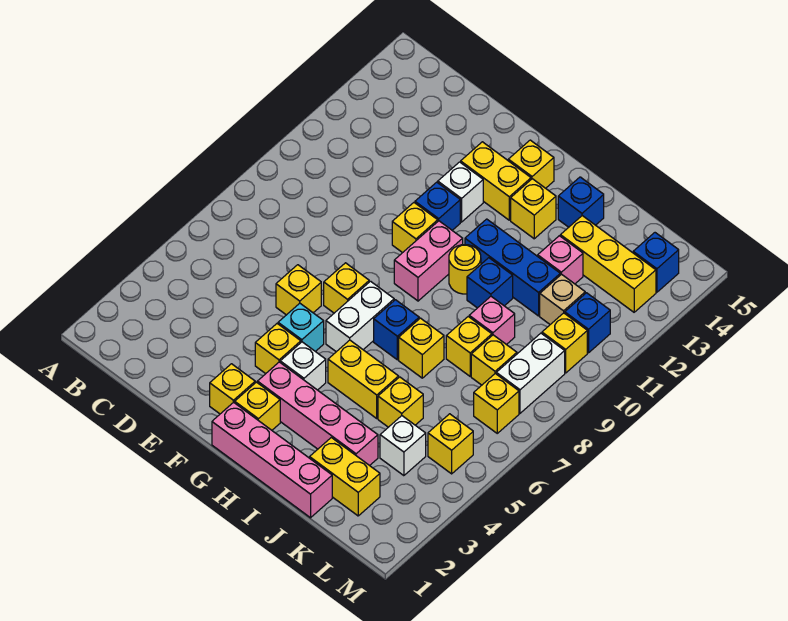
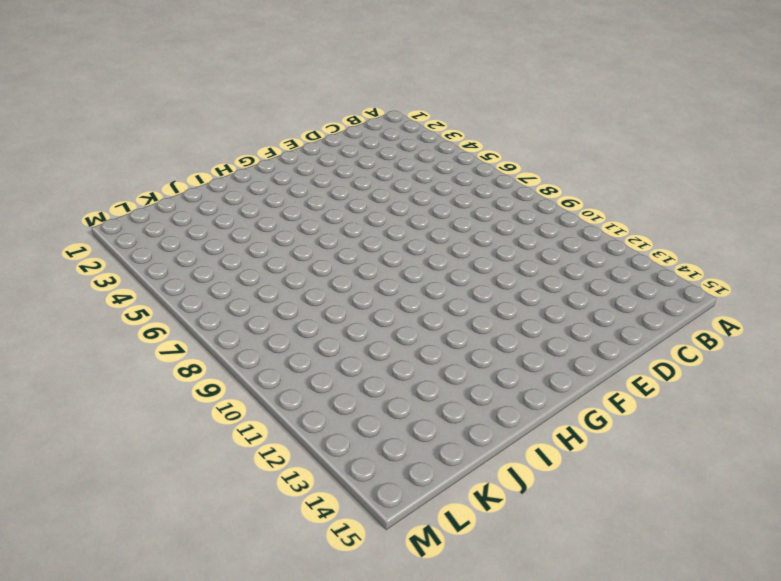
none -> yellow brick E6 level 1
none -> yellow brick F2 level 1
none -> yellow brick F4 level 1
none -> cyan brick F5 level 1

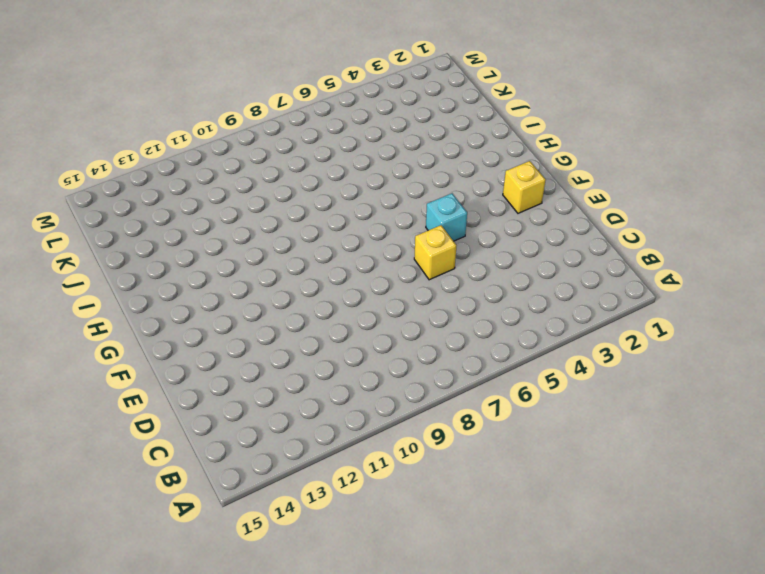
none -> yellow brick F4 level 1
none -> yellow brick F7 level 1
none -> yellow brick F10 level 1
none -> blue brick F11 level 1

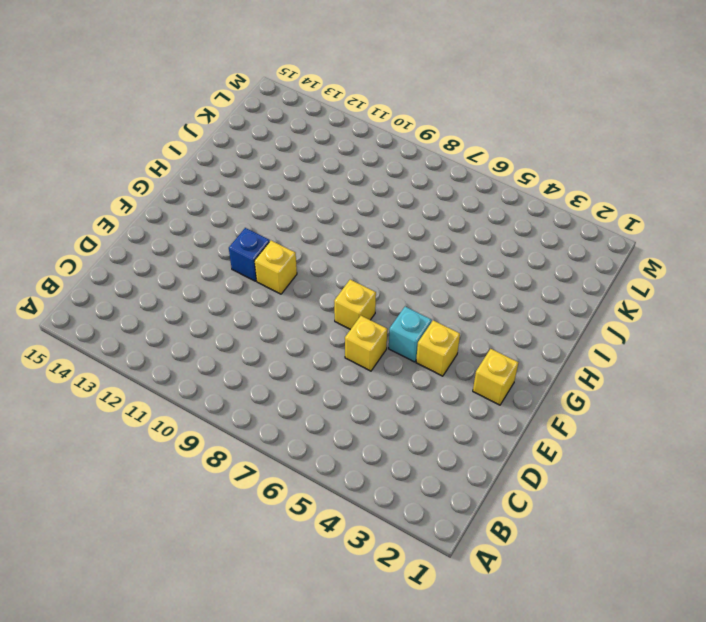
none -> white brick F12 level 1
none -> yellow brick F13:G13 level 1
none -> pink brick G1:J1 level 1
none -> yellow brick G2 level 1

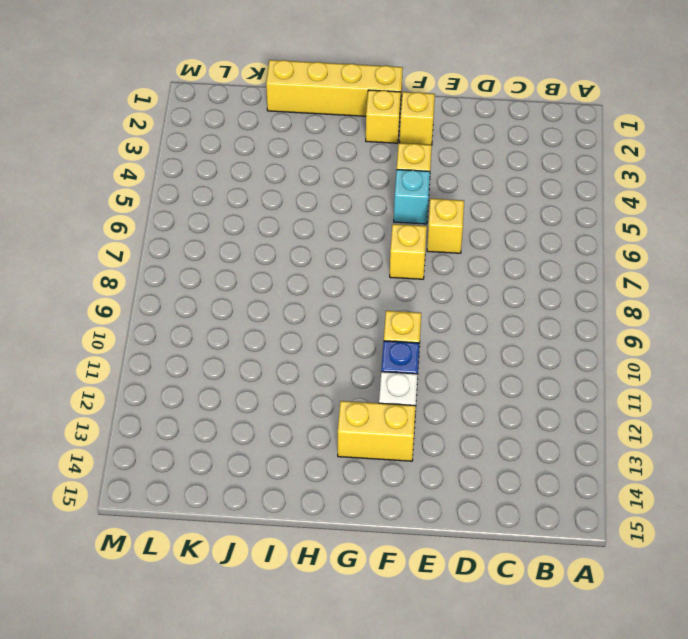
yellow brick G1:J1 level 1 -> pink brick G1:J1 level 1
none -> pink brick G3:J3 level 1
none -> white brick G4 level 1
none -> white brick G6:G7 level 1
none -> pink brick G9:G10 level 1

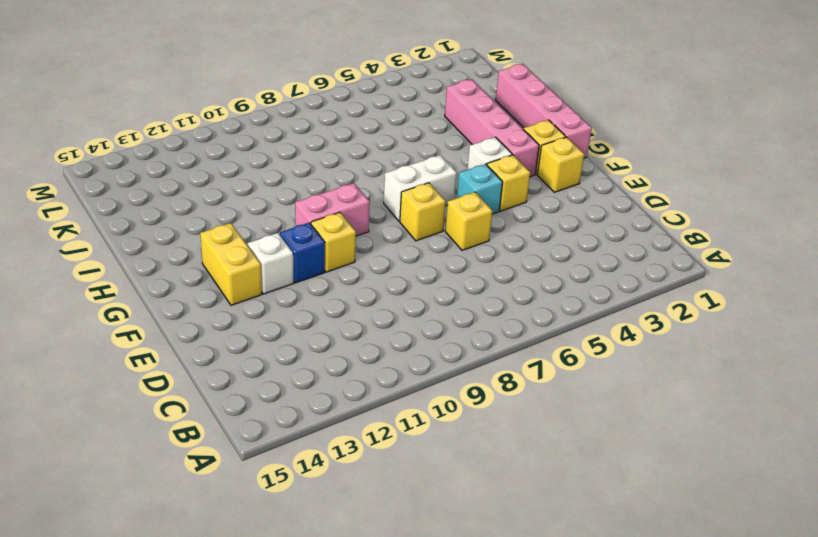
none -> yellow brick G14 level 1
none -> yellow brick H5:I5 level 1
none -> blue brick H7 level 1
none -> yellow round brick H10 level 1

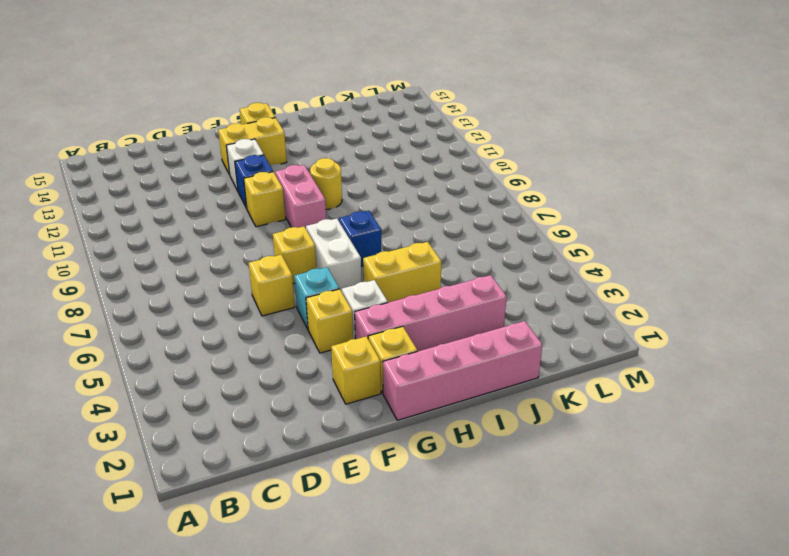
none -> blue brick H11:J11 level 1
none -> yellow brick H13 level 1
none -> yellow brick I7 level 1
none -> blue brick I10 level 1

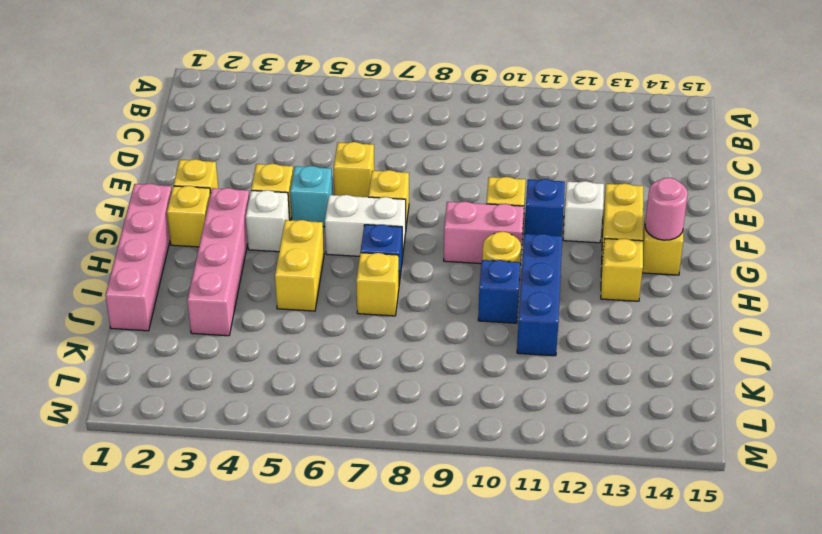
pink round brick G14 level 2 -> none
none -> blue brick I14 level 1
none -> yellow brick J2:K2 level 1
none -> yellow brick J5 level 1
none -> yellow brick J8 level 1

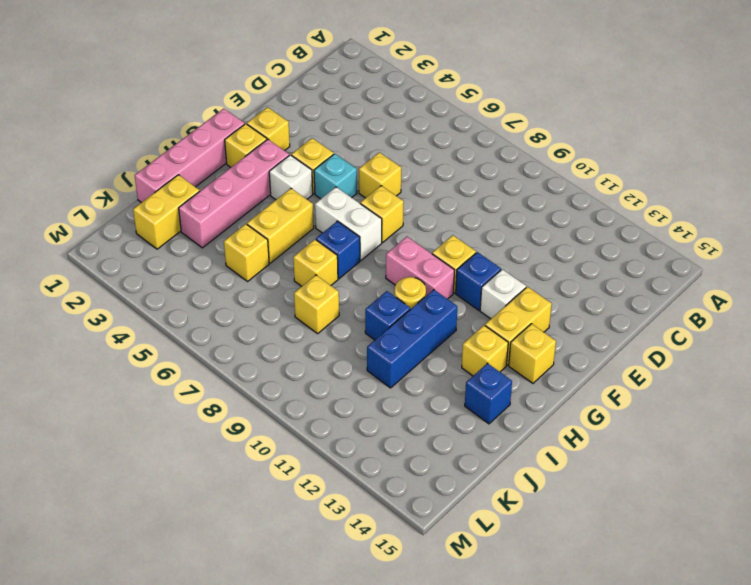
none -> pink brick J9 level 1
none -> pink brick J12 level 1
none -> yellow brick J13:L13 level 1
none -> white brick K4 level 1

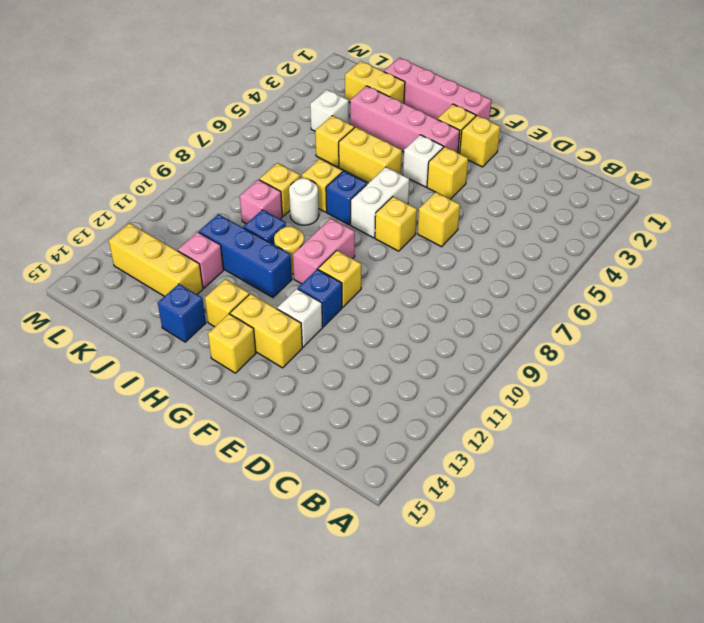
white round brick I8 level 1 -> none
none -> cyan brick F5 level 1
none -> yellow brick K8 level 1
none -> tan brick K11 level 1
none -> yellow brick L5 level 1

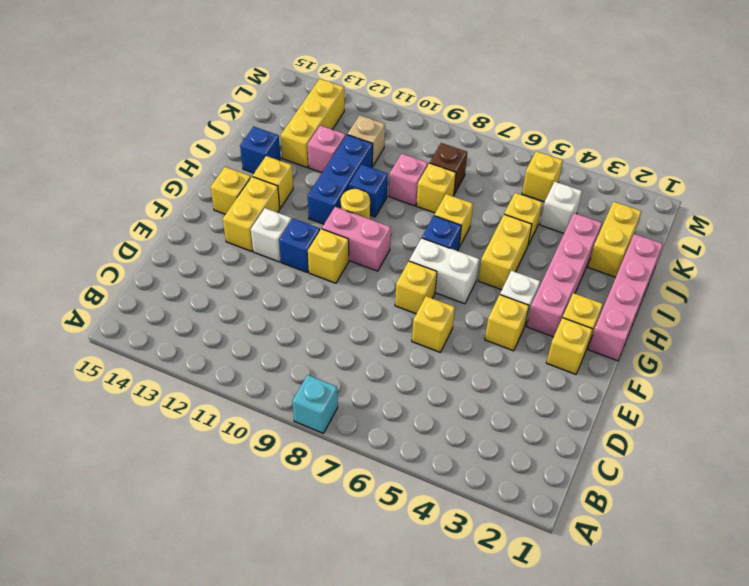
cyan brick A8 level 1 -> cyan brick F5 level 1
brown brick K8 level 1 -> yellow brick K8 level 1
none -> yellow brick L7 level 1
none -> white brick L8:L9 level 1
none -> yellow brick L10 level 1
none -> blue brick L11 level 1

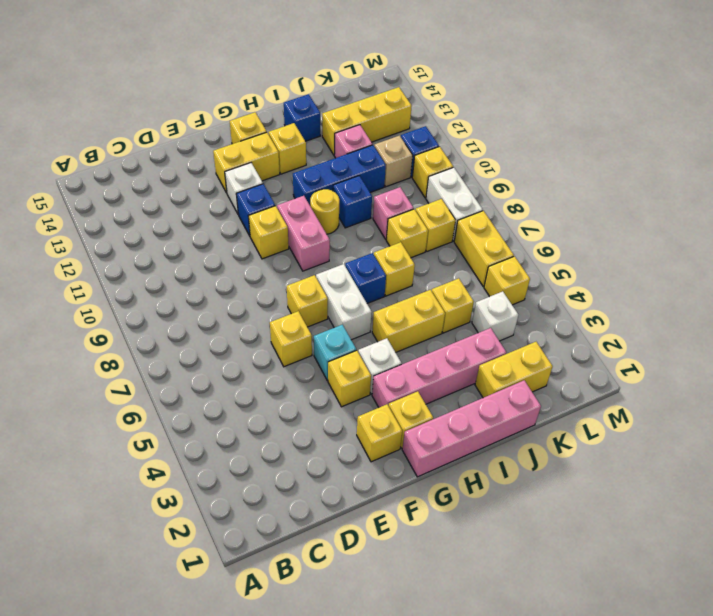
yellow brick L6:L7 level 1 -> yellow brick L7 level 1
none -> blue brick L14 level 1

